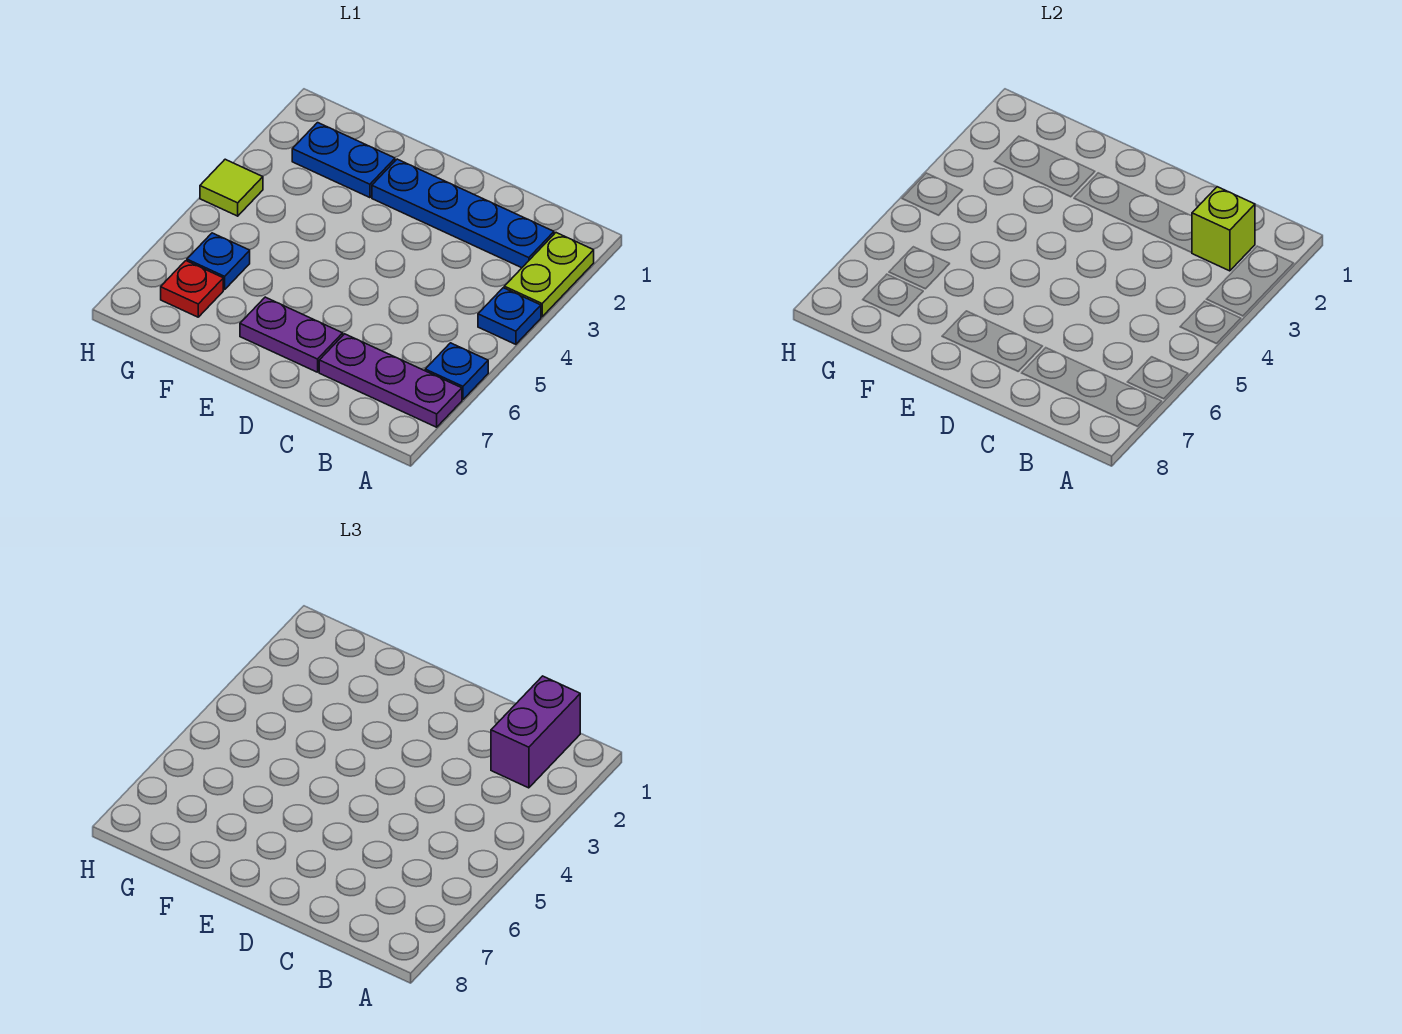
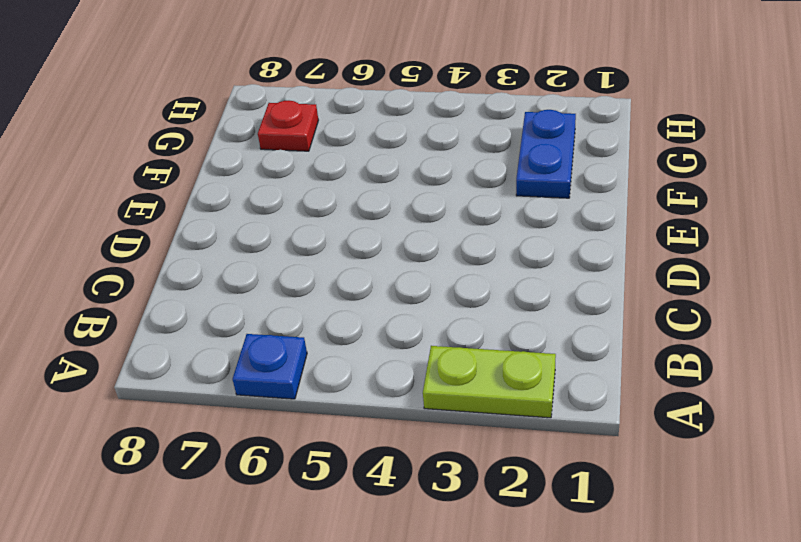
none -> blue plate A4 level 1
none -> purple plate A7:C7 level 1
none -> blue plate B2:E2 level 1

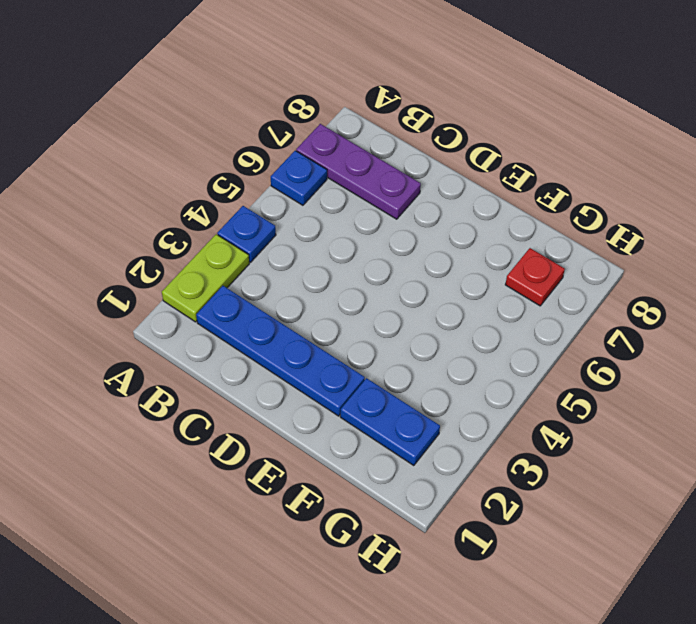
none -> purple plate D7:E7 level 1
none -> blue plate G6 level 1
none -> lime tile H4 level 1

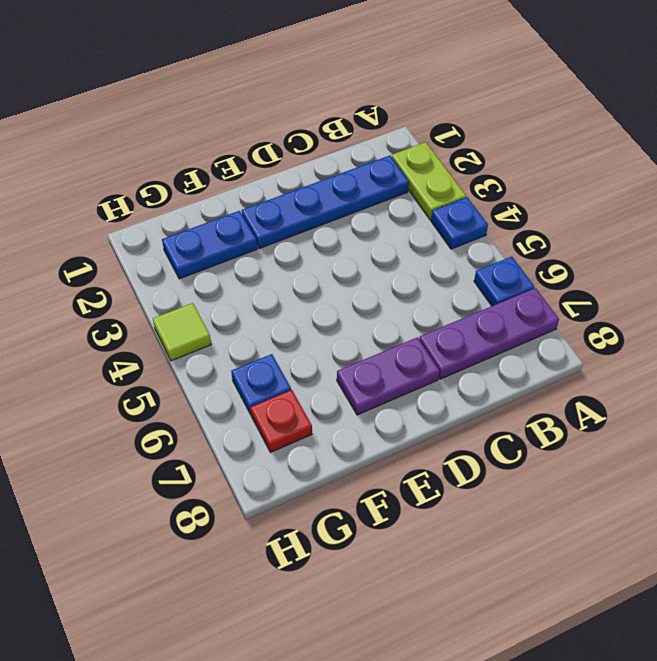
none -> lime brick B2 level 2
none -> purple brick B1:B2 level 3

